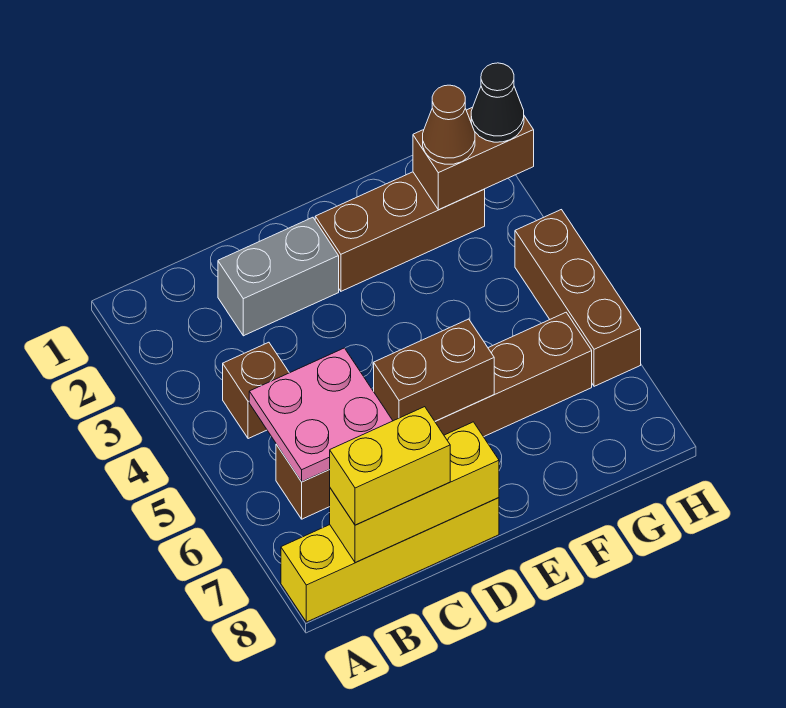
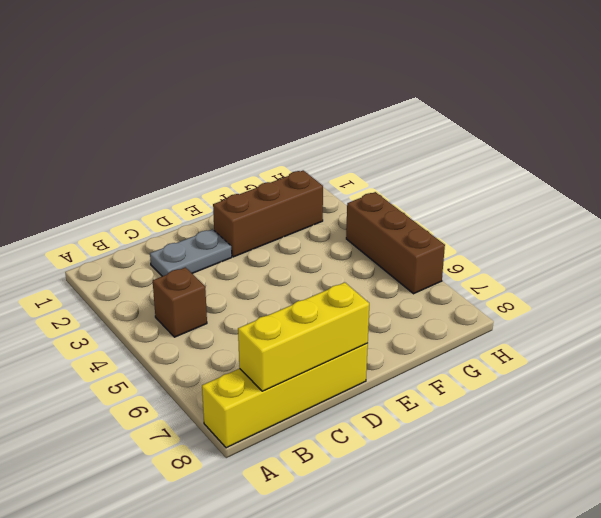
grey plate C2:D2 level 1 -> grey brick C2:D2 level 1
none -> brown brick B6:G6 level 1
none -> pink plate B5:C6 level 2
none -> brown brick D6:E6 level 2

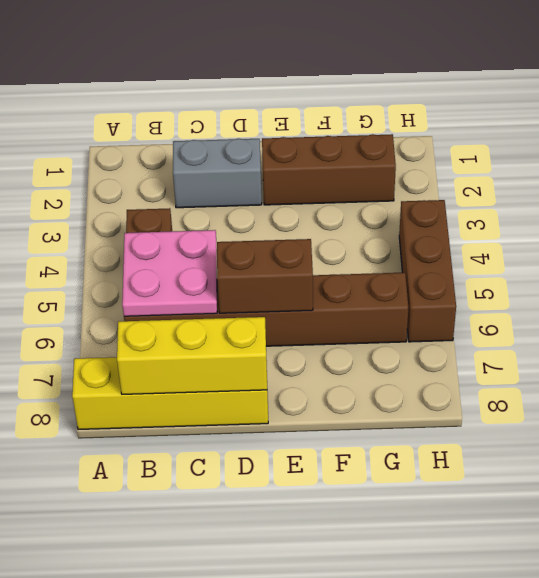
none -> brown brick G2:H2 level 2
none -> yellow brick B8:C8 level 3
none -> brown cone G2 level 3

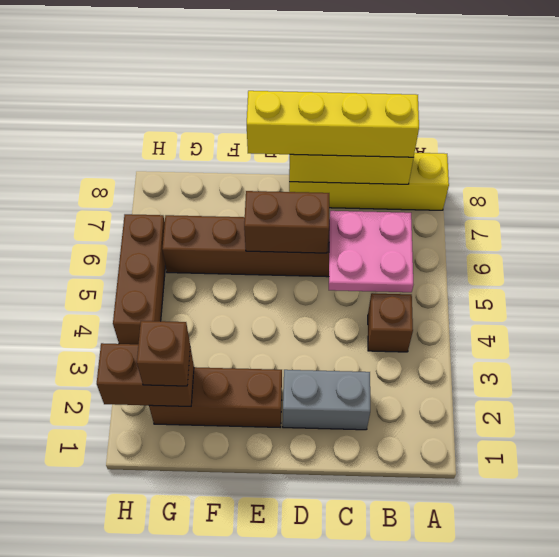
yellow brick B8:E8 level 3 -> yellow brick B8:C8 level 3
brown brick G2 level 3 -> brown cone G2 level 3
none -> black cone H2 level 3

